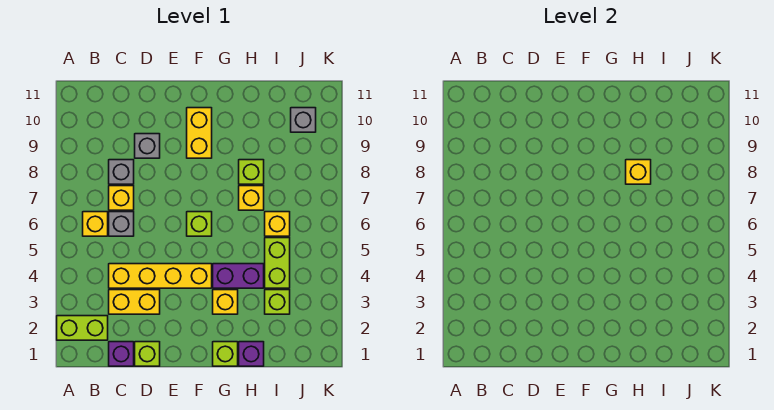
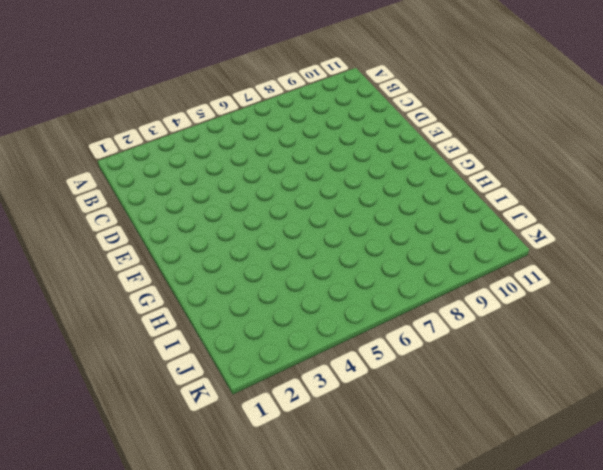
none -> lime brick A2:B2 level 1
none -> yellow brick B6 level 1
none -> purple brick C1 level 1

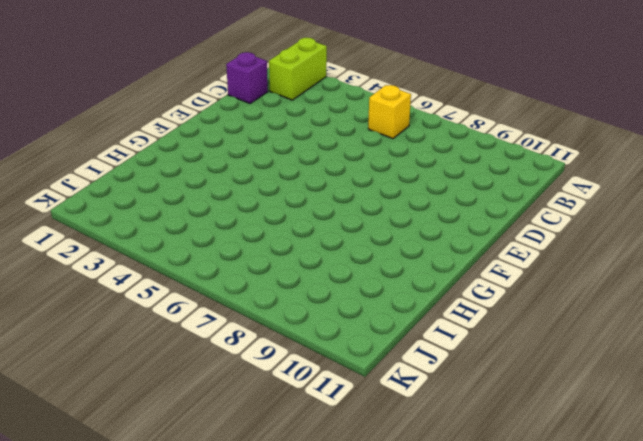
none -> yellow brick C3:D3 level 1
none -> yellow brick C4:F4 level 1
none -> grey brick C6 level 1

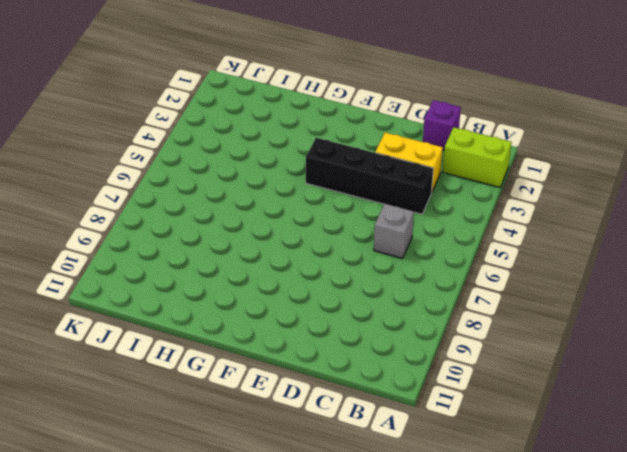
black brick C4:F4 level 1 -> yellow brick C4:F4 level 1
none -> yellow brick B6 level 1
none -> yellow brick C7 level 1
none -> grey brick C8 level 1

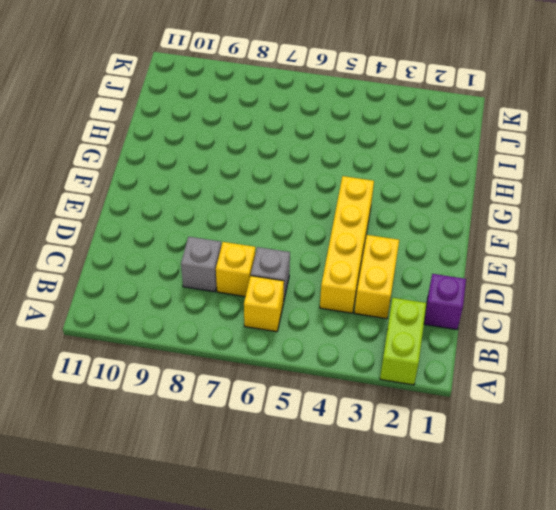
none -> lime brick D1 level 1
none -> grey brick D9 level 1
none -> lime brick F6 level 1

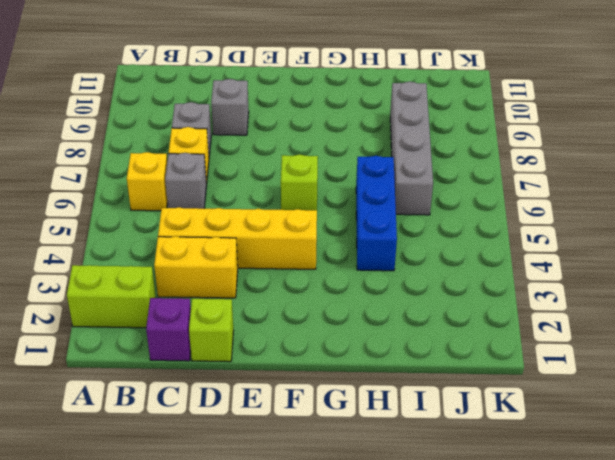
blue brick H4:H6 level 1 -> purple brick G4:H4 level 1
grey brick I6:I9 level 1 -> yellow brick I6 level 1
none -> yellow brick F9:F10 level 1
none -> lime brick G1 level 1
none -> yellow brick G3 level 1

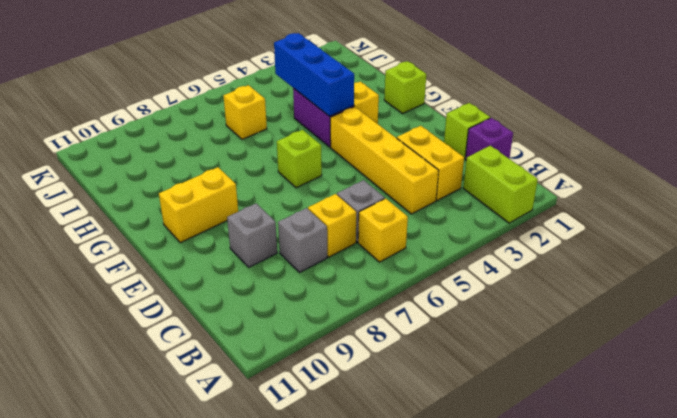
blue brick G4:I4 level 2 -> none
none -> purple brick H1 level 1
none -> yellow brick H7 level 1
none -> lime brick H8 level 1

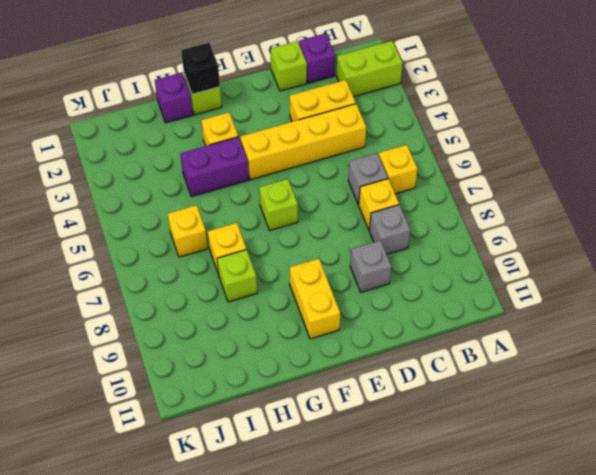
black brick G1 level 2 -> none
none -> lime brick I3 level 1
none -> lime brick I4:I5 level 1
none -> grey brick J10 level 1

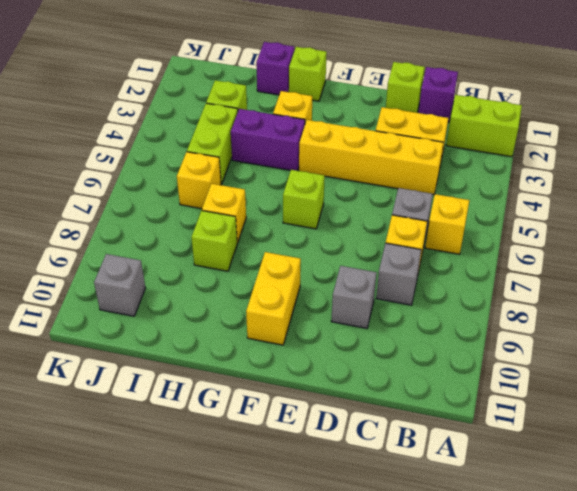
none -> yellow brick H8 level 2

